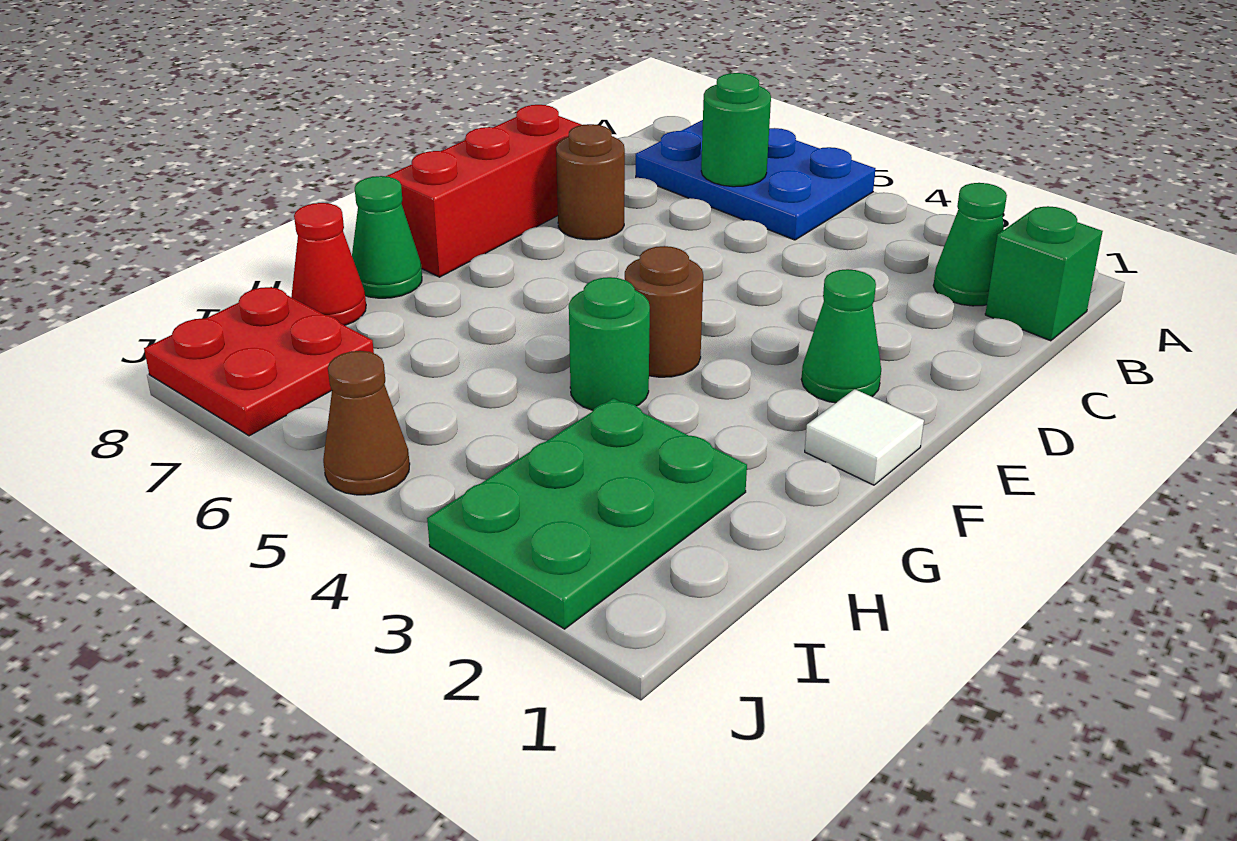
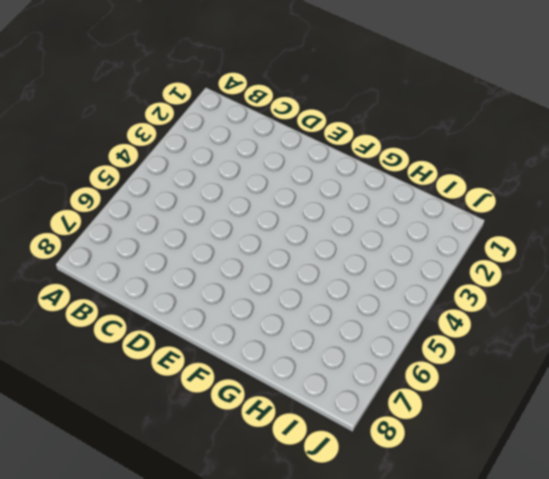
none -> blue plate A5:B7 level 1
none -> green brick B1 level 1
none -> green cone B2 level 1

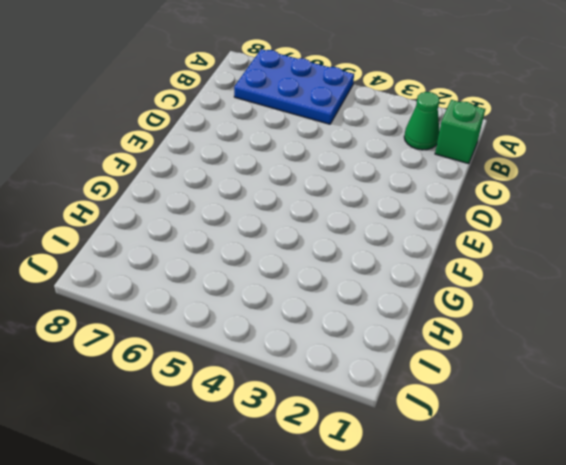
none -> brown round brick D7 level 1
none -> red brick D8:F8 level 1
none -> green cone E2 level 1

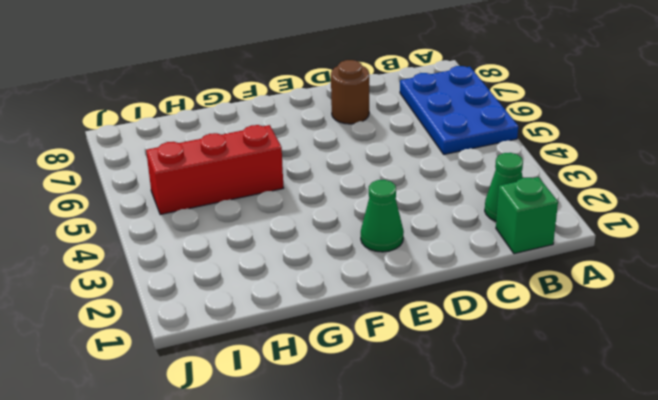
red brick G5:I5 level 1 -> red brick D8:F8 level 1
none -> white tile F1 level 1
none -> brown round brick F4 level 1
none -> green round brick G4 level 1

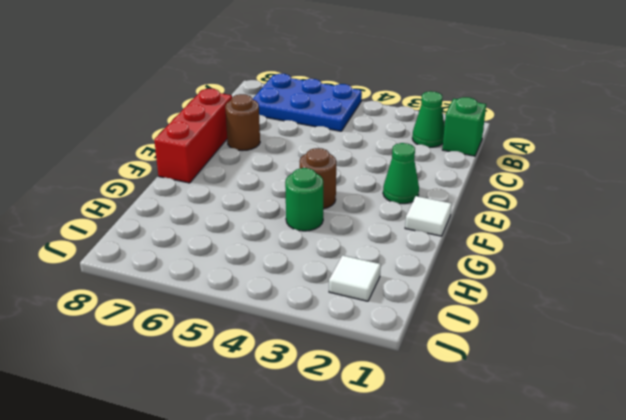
white tile I2 level 1 -> green plate H2:J3 level 1
none -> green cone G8 level 1
none -> red cone H8 level 1
none -> red plate I7:J8 level 1

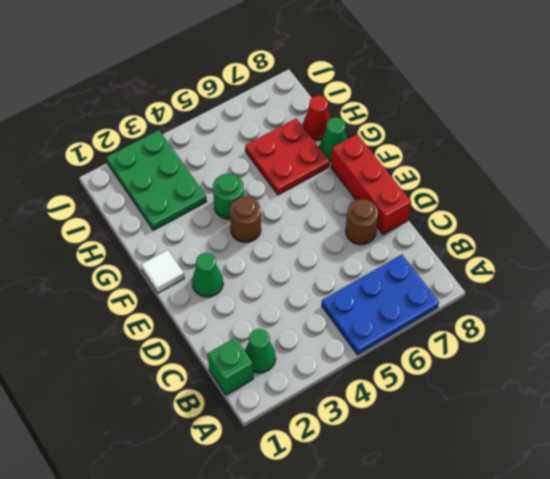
red plate G6:H7 level 1 -> red plate I7:J8 level 1
none -> brown cone J5 level 1
none -> green round brick B6 level 2

